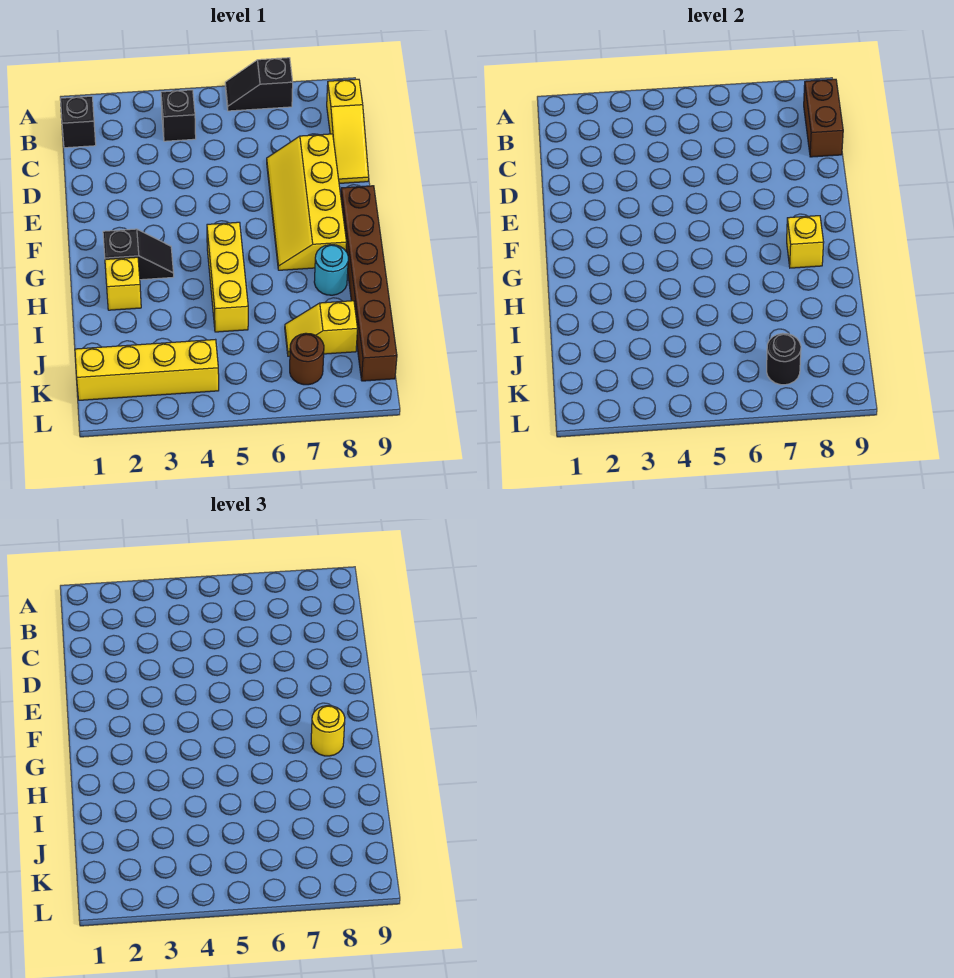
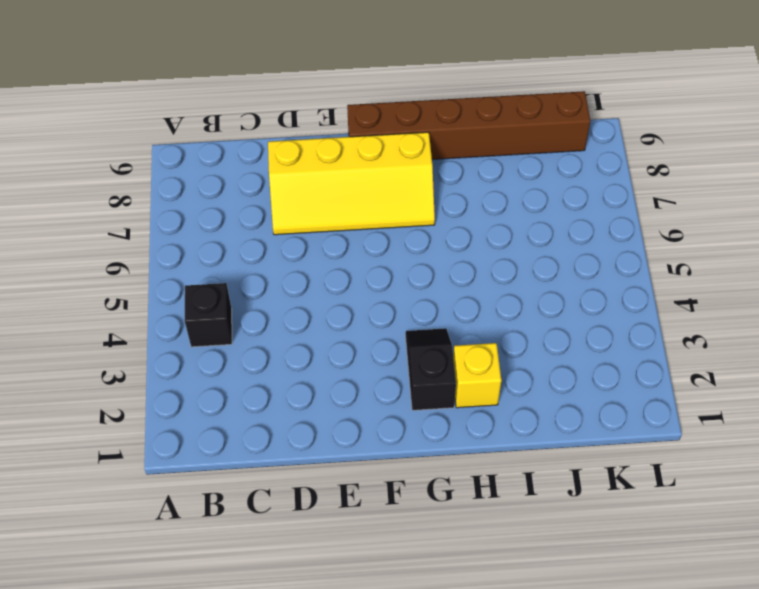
none -> black slope A6:A7 level 1 top 7
none -> black brick B1 level 1
none -> yellow slope B9:D9 level 1 top B

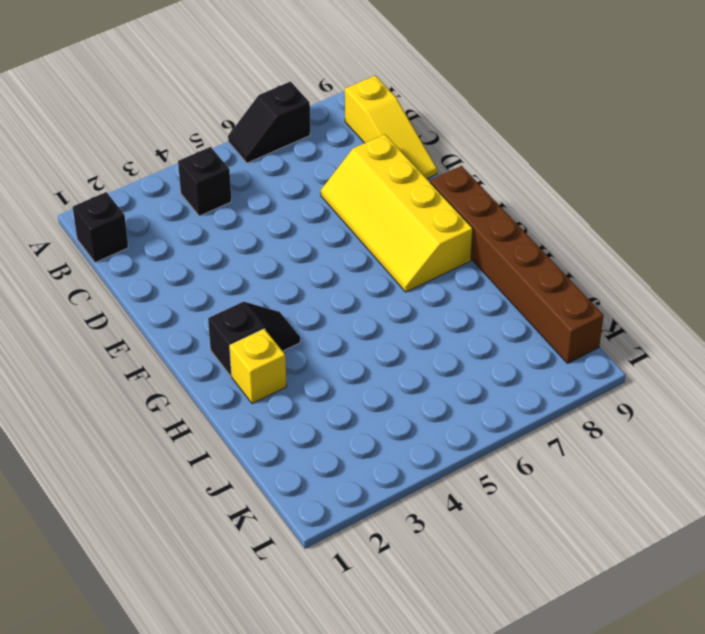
none -> yellow brick G5:I5 level 1
none -> cyan round brick H8 level 1
none -> yellow slope J7:J8 level 1 top 8

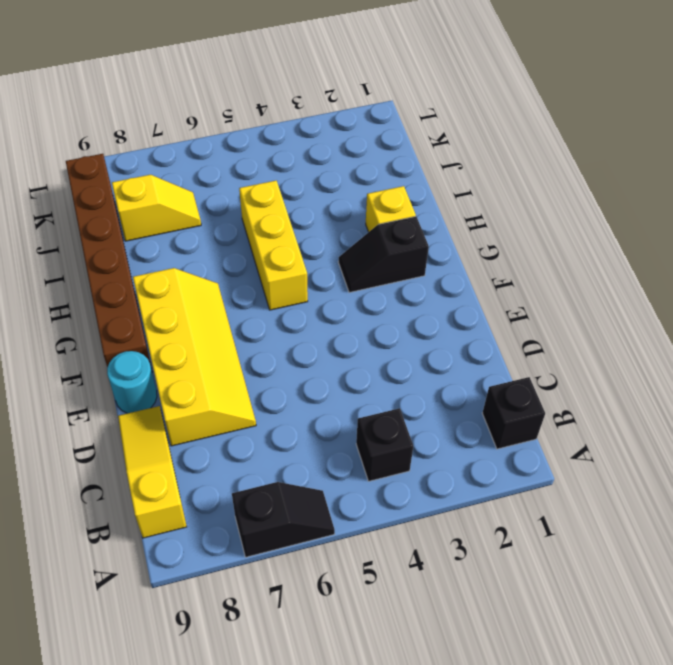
cyan round brick E9 level 1 -> cyan round brick H8 level 1
none -> yellow brick K1:K4 level 1
none -> brown round brick K7 level 1
none -> brown brick B9:C9 level 2

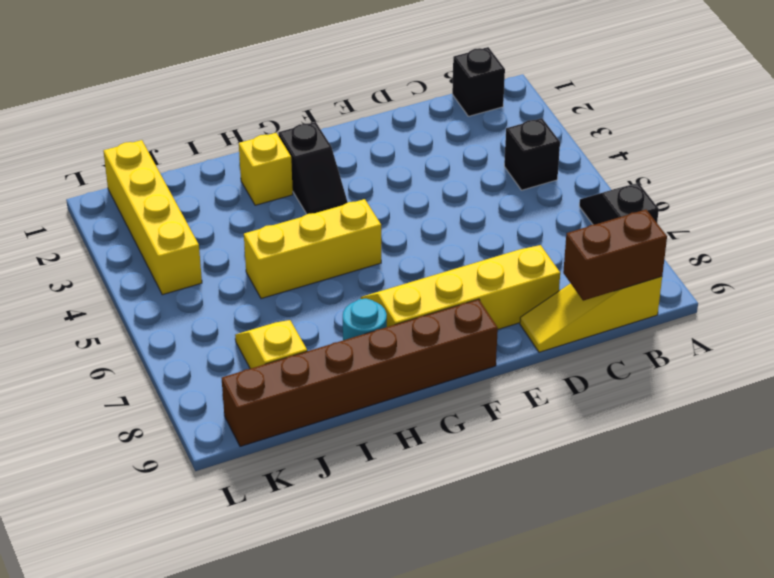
none -> brown round brick K7 level 1
none -> yellow brick G8 level 2
none -> black round brick K7 level 2

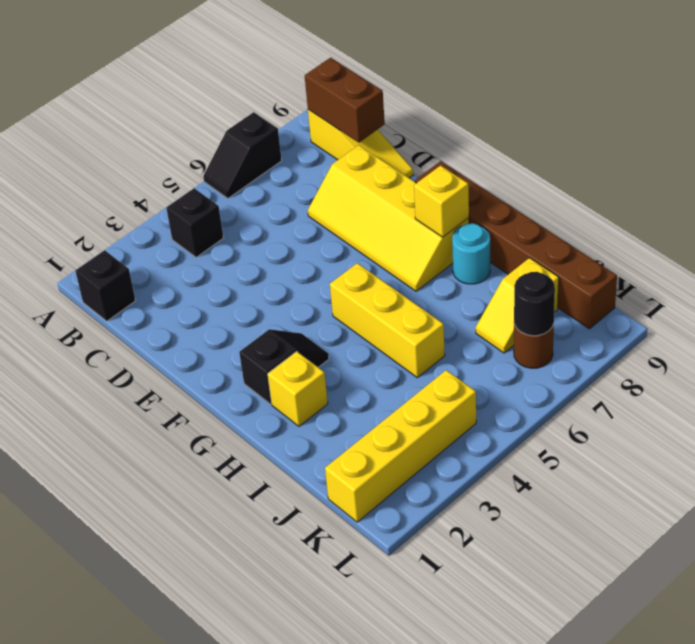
none -> yellow round brick G8 level 3

